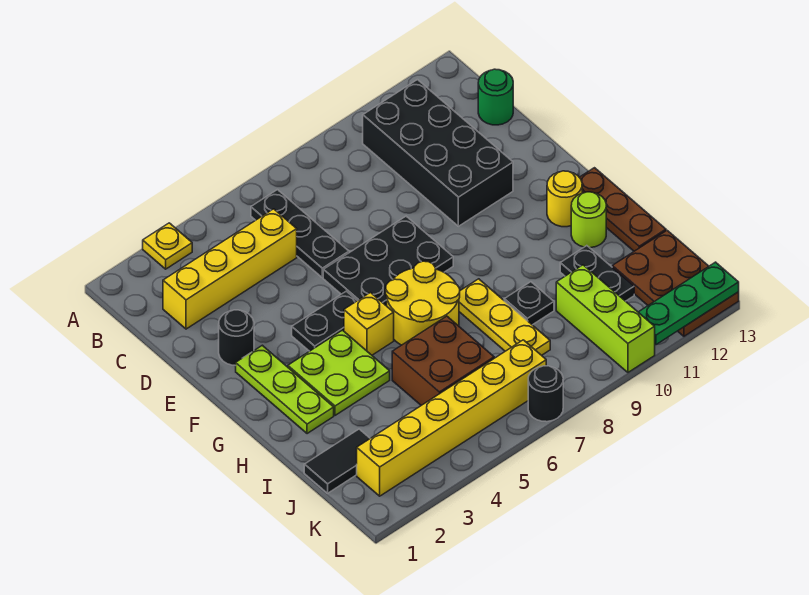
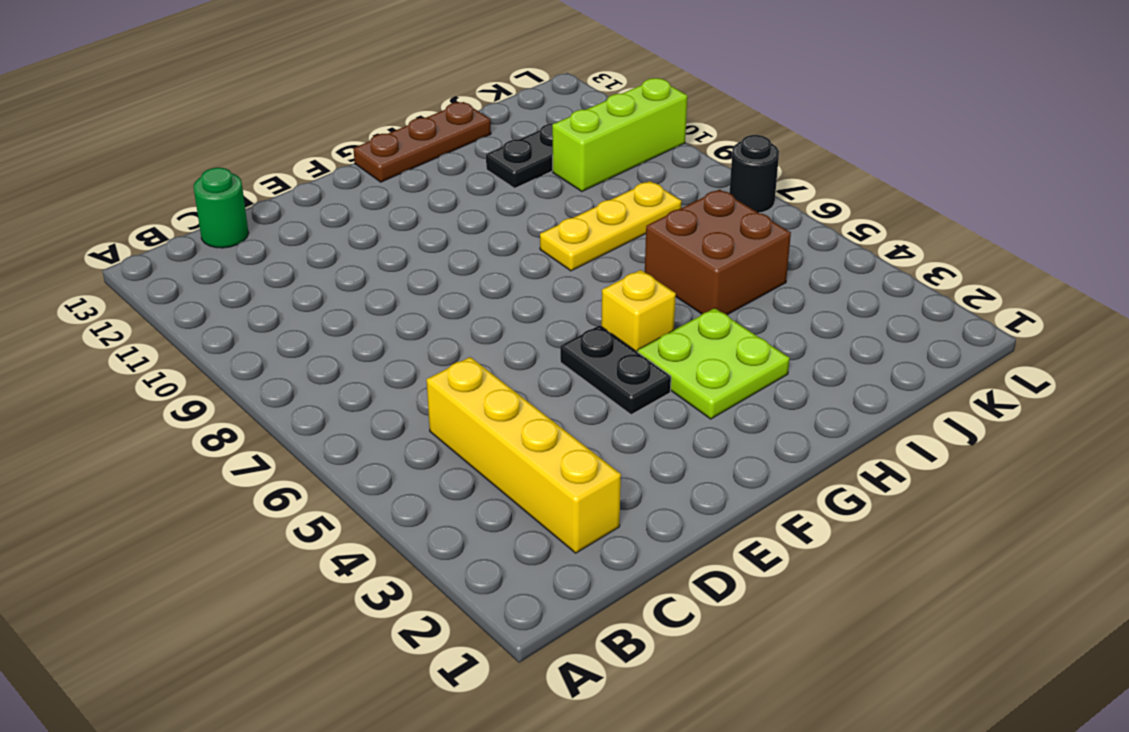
none -> yellow plate A3 level 1
none -> black plate B6:D6 level 1
none -> black brick B10:E11 level 1

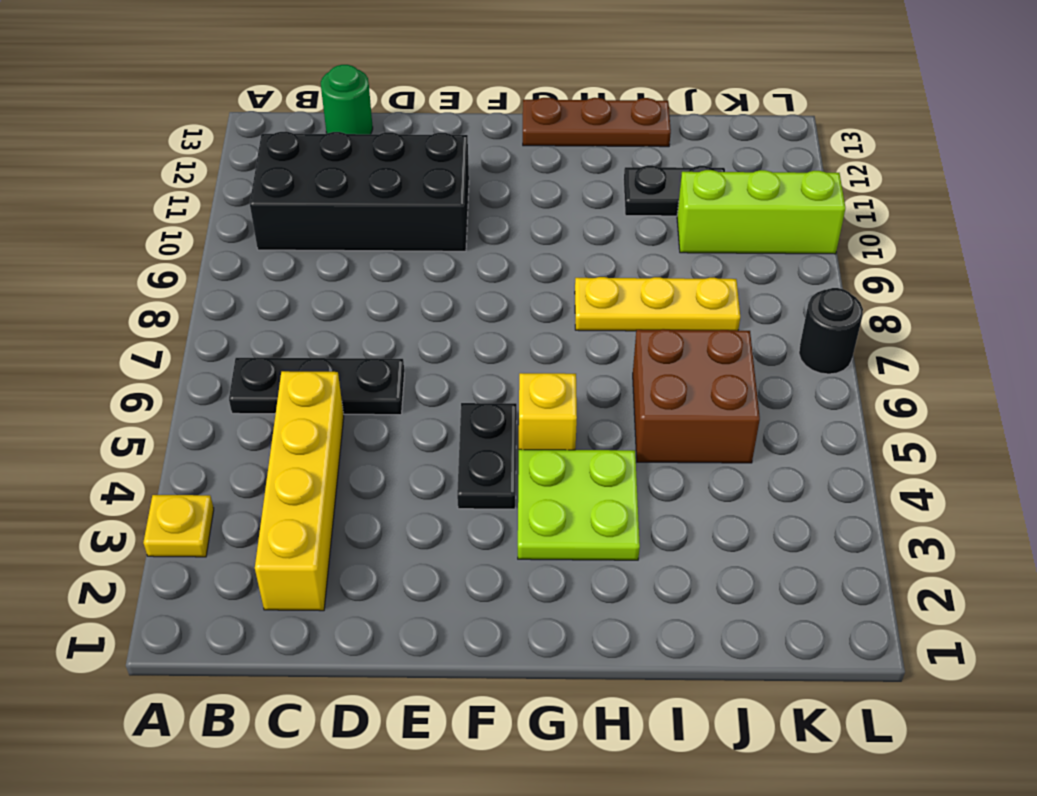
none -> black round brick E2 level 1
none -> black plate E6:F8 level 1
none -> lime plate F2:H2 level 1

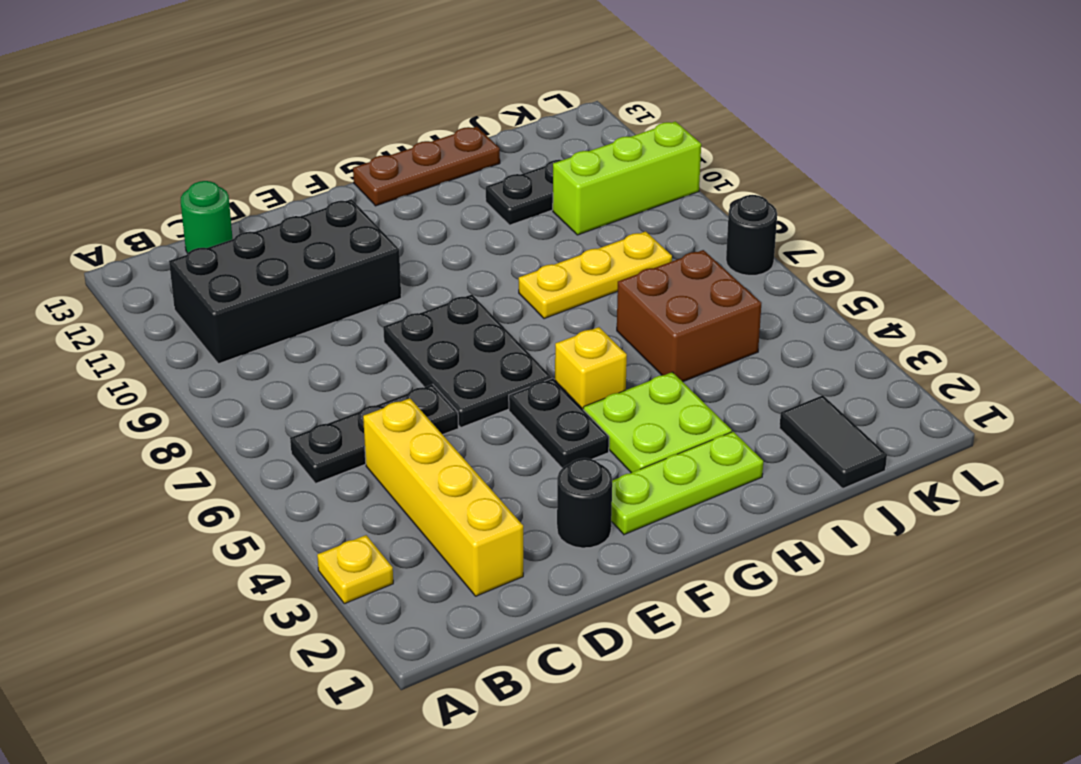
none -> yellow round brick G6:H7 level 1
none -> yellow round brick G12 level 1
none -> lime round brick H12 level 1

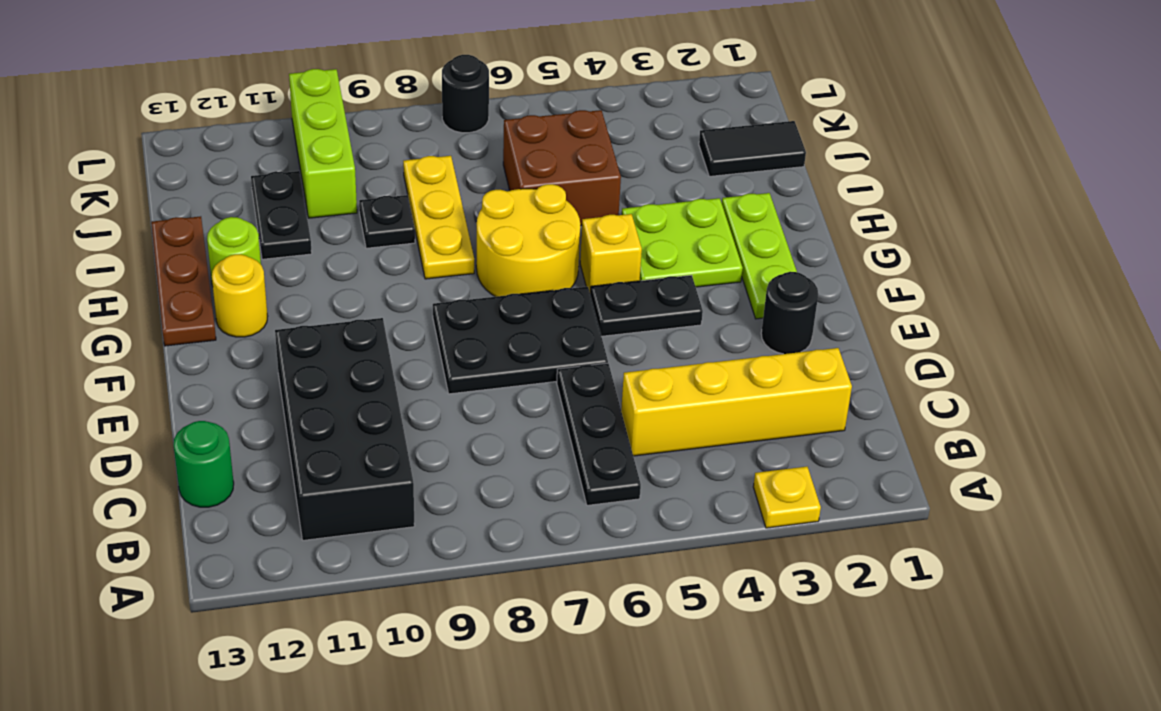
none -> brown plate J12:L13 level 1
none -> yellow brick K2:K7 level 1
none -> green plate L11:L13 level 2

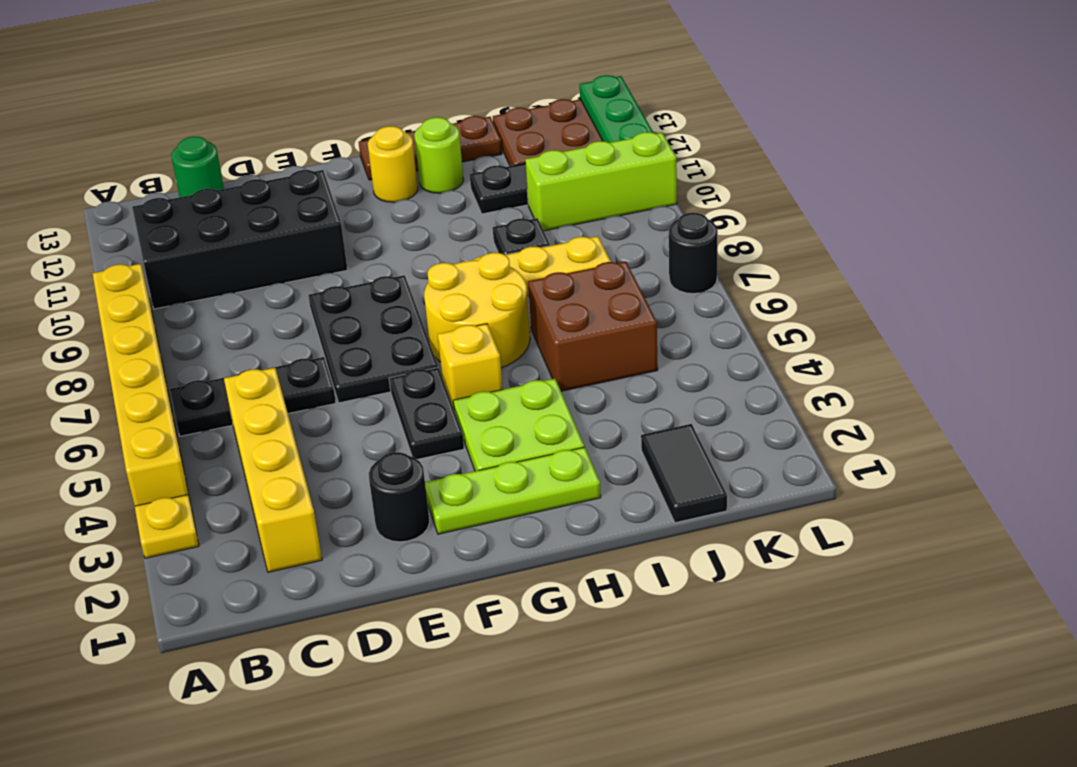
yellow brick A4:A9 level 1 -> yellow brick K2:K7 level 1

